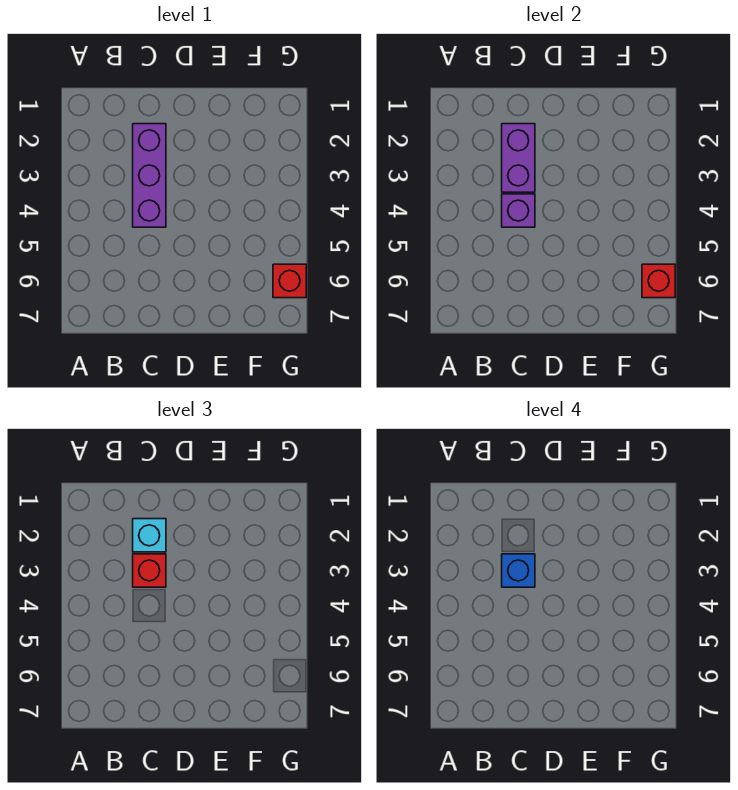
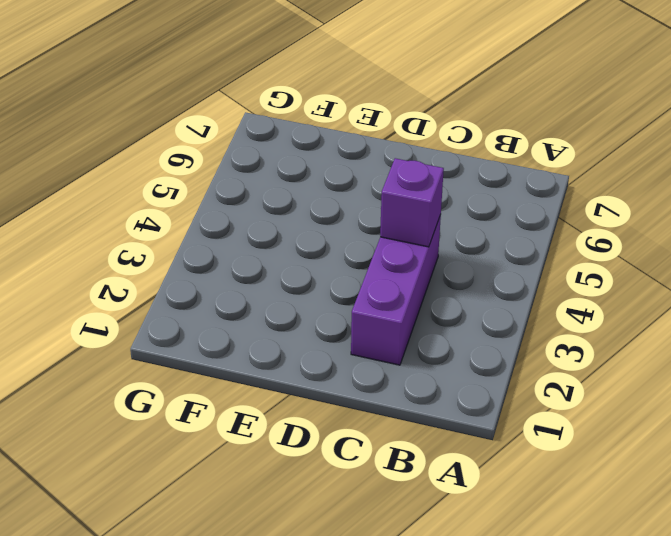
none -> red brick G6 level 1
none -> purple brick C2:C3 level 2

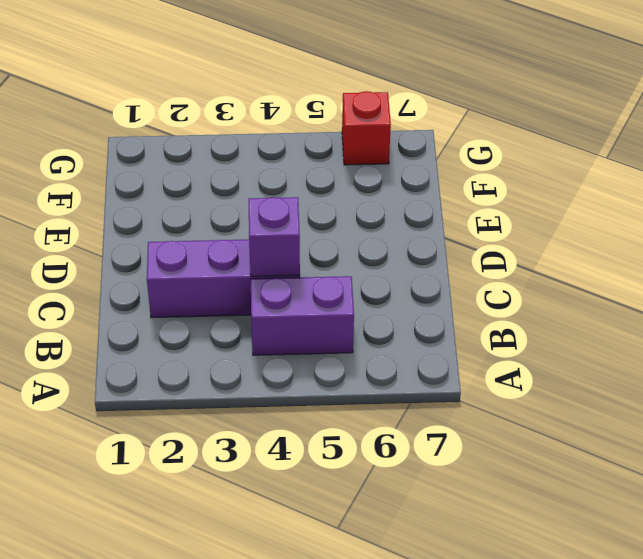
purple brick B4:B5 level 1 -> purple brick C2:C3 level 2
none -> red brick G6 level 2
none -> cyan brick C2 level 3

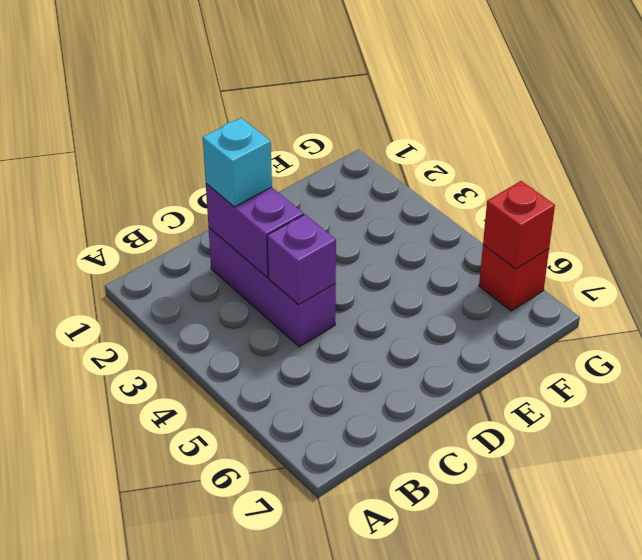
none -> red brick C3 level 3
none -> blue brick C3 level 4

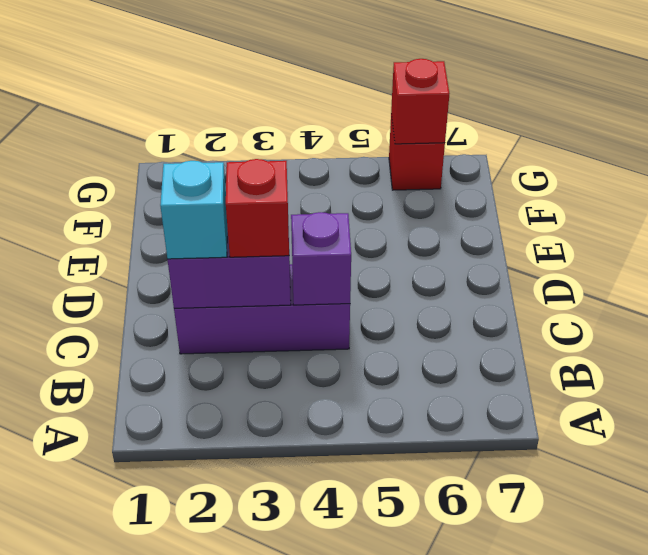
none -> blue brick C3 level 4

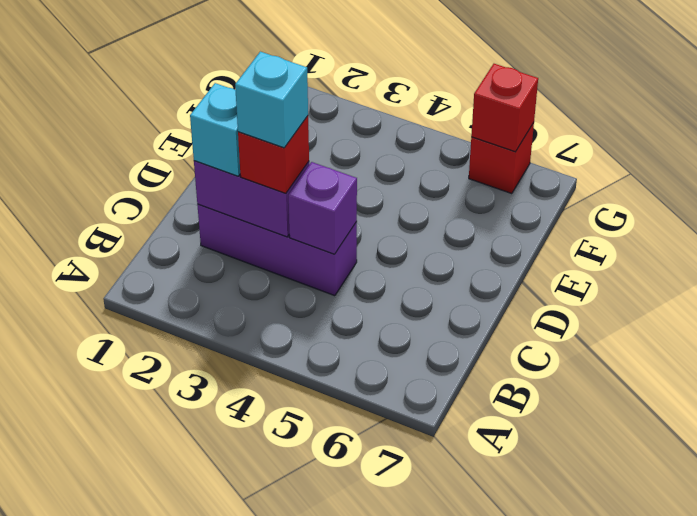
cyan brick C3 level 4 -> blue brick C3 level 4

